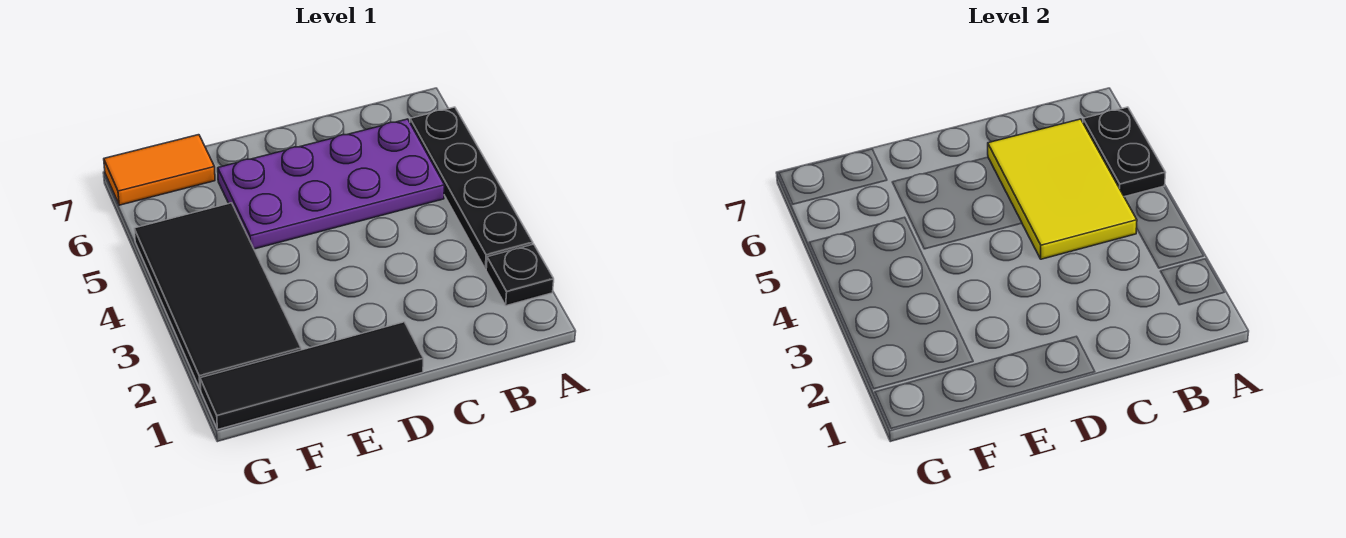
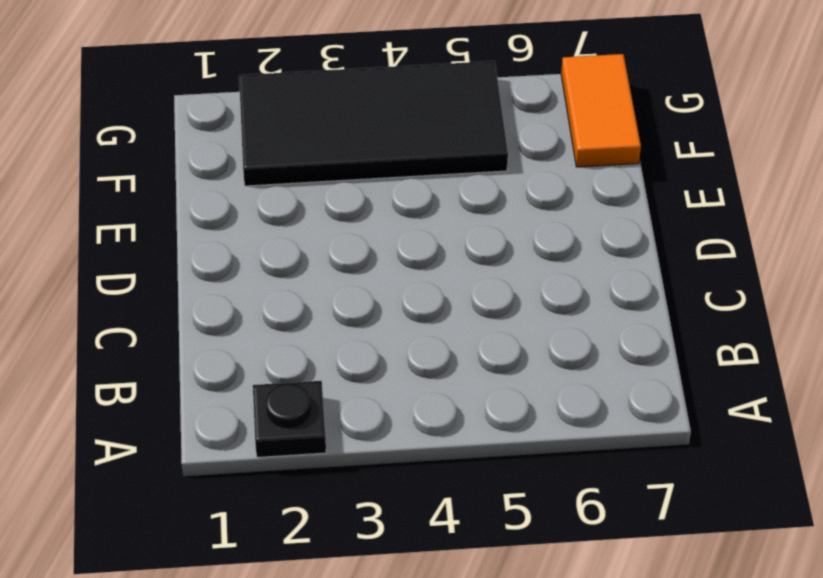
none -> black plate A3:A6 level 1
none -> purple plate B5:E6 level 1

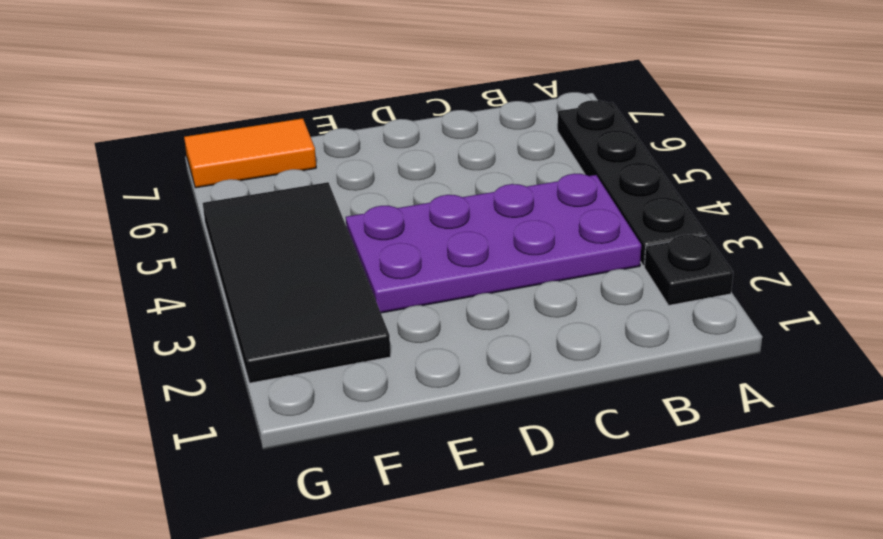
purple plate B3:E4 level 1 -> purple plate B5:E6 level 1
none -> black tile D1:G1 level 1
none -> black plate A5:A6 level 2

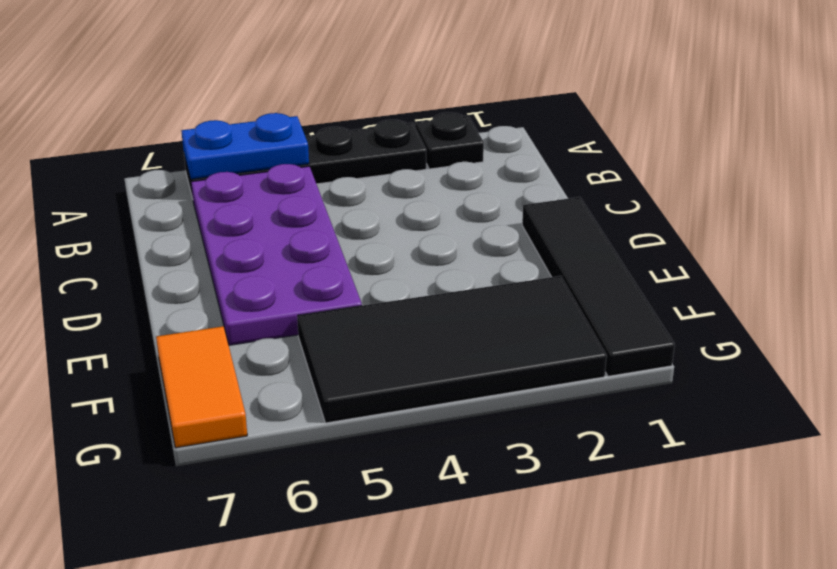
blue plate A5:A6 level 2 -> black plate A5:A6 level 2
none -> yellow tile B4:C6 level 2

